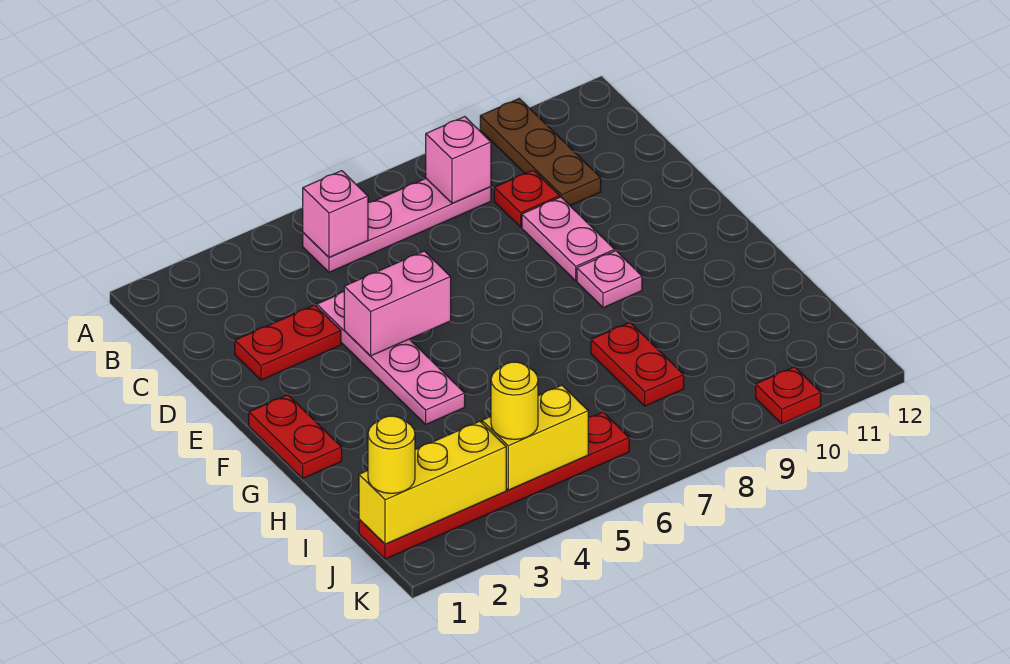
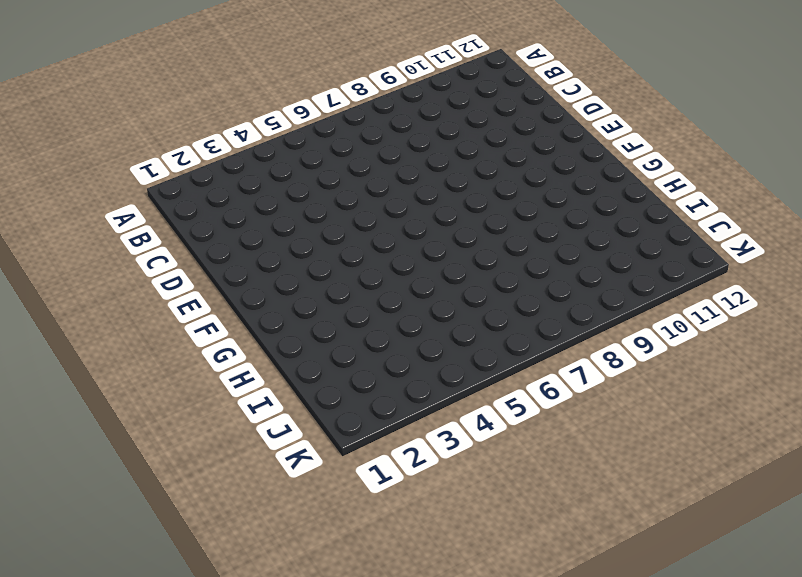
none -> brown plate A10:C10 level 1
none -> pink plate B5:B8 level 1
none -> red plate C9 level 1

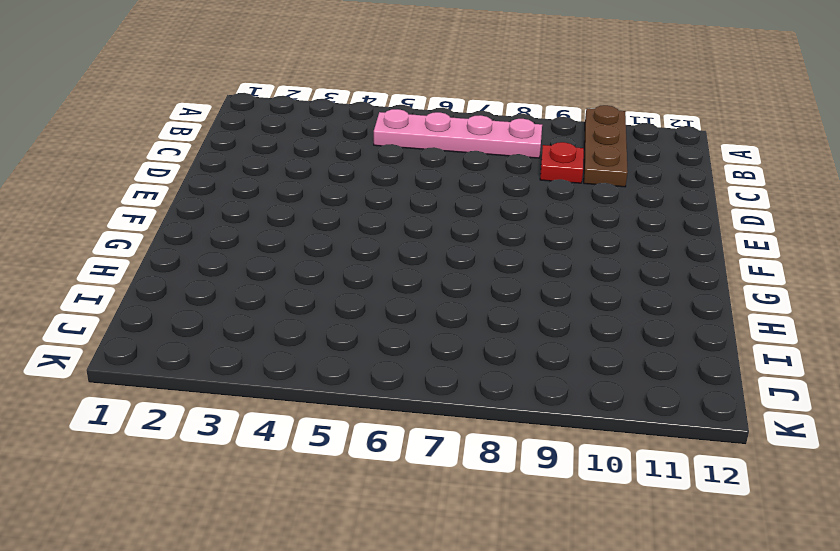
none -> red plate D2:D3 level 1
none -> pink plate D4:G4 level 1
none -> pink plate D9:E9 level 1

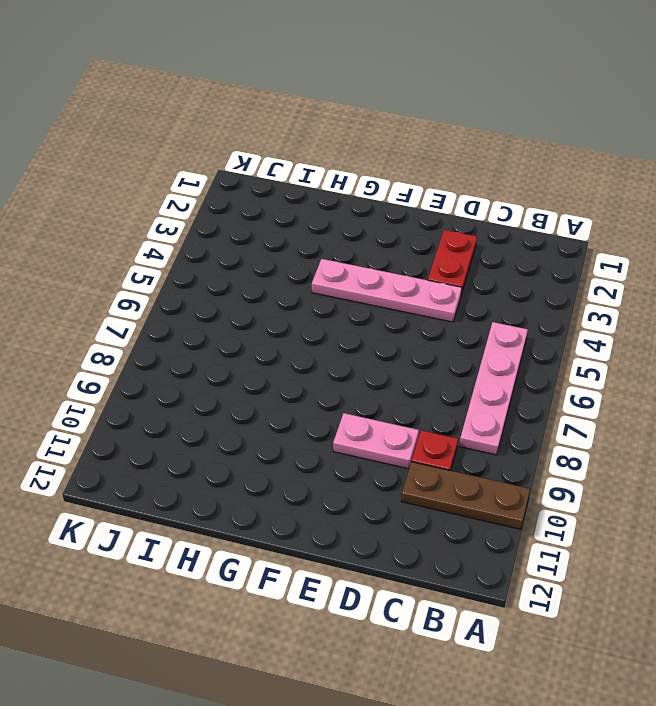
none -> red plate F1:G1 level 1
none -> pink plate F9 level 1
none -> red plate H8:I8 level 1

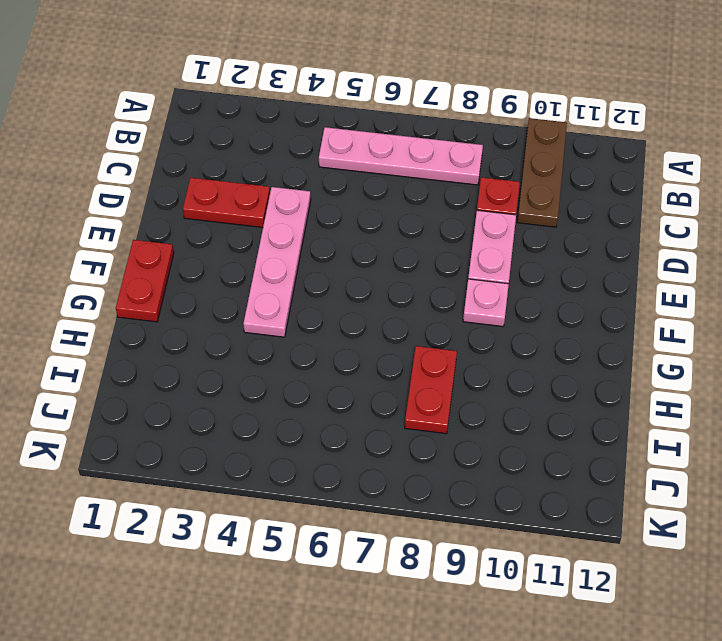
none -> red plate J1:J6 level 1
none -> red plate K10 level 1
none -> pink brick B5 level 2

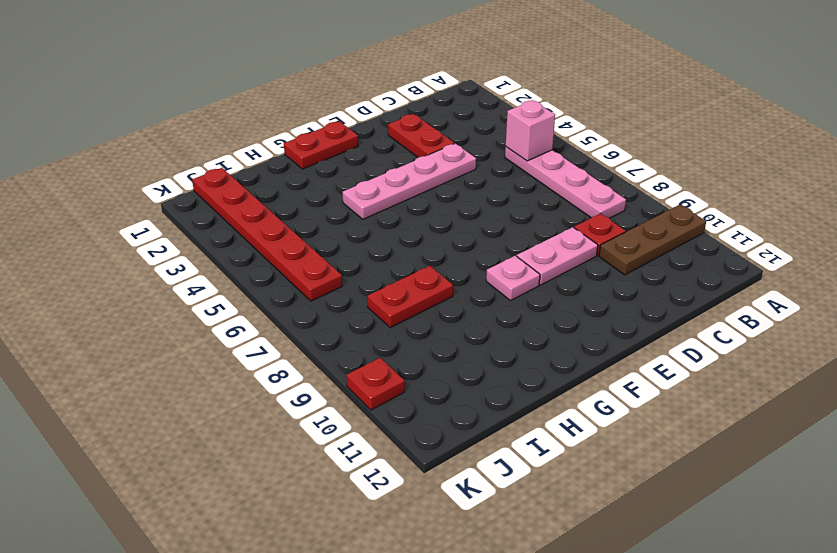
none -> pink brick B8 level 2
none -> pink brick E4:E5 level 2
none -> yellow brick J1:J3 level 2

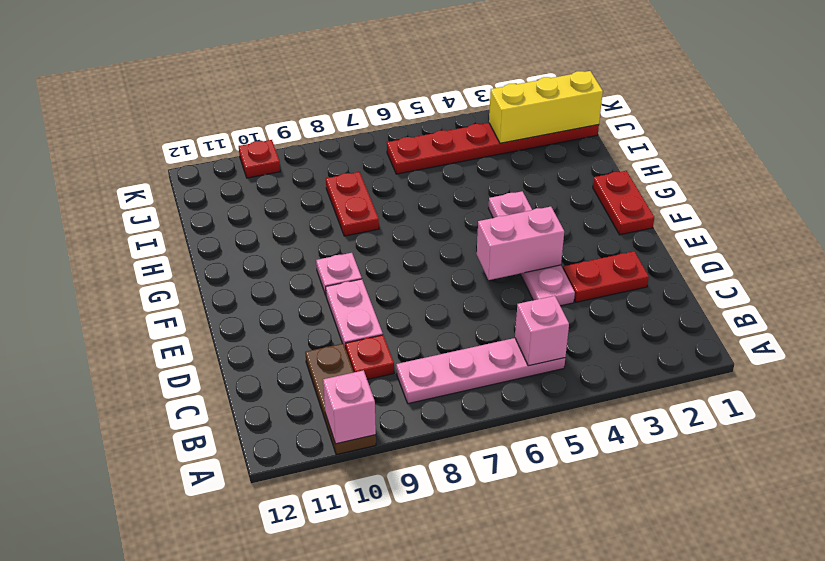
pink brick A10 level 2 -> pink brick B8 level 2
none -> yellow brick J4:J5 level 2
none -> yellow round brick J1 level 3
none -> yellow round brick J4 level 3

